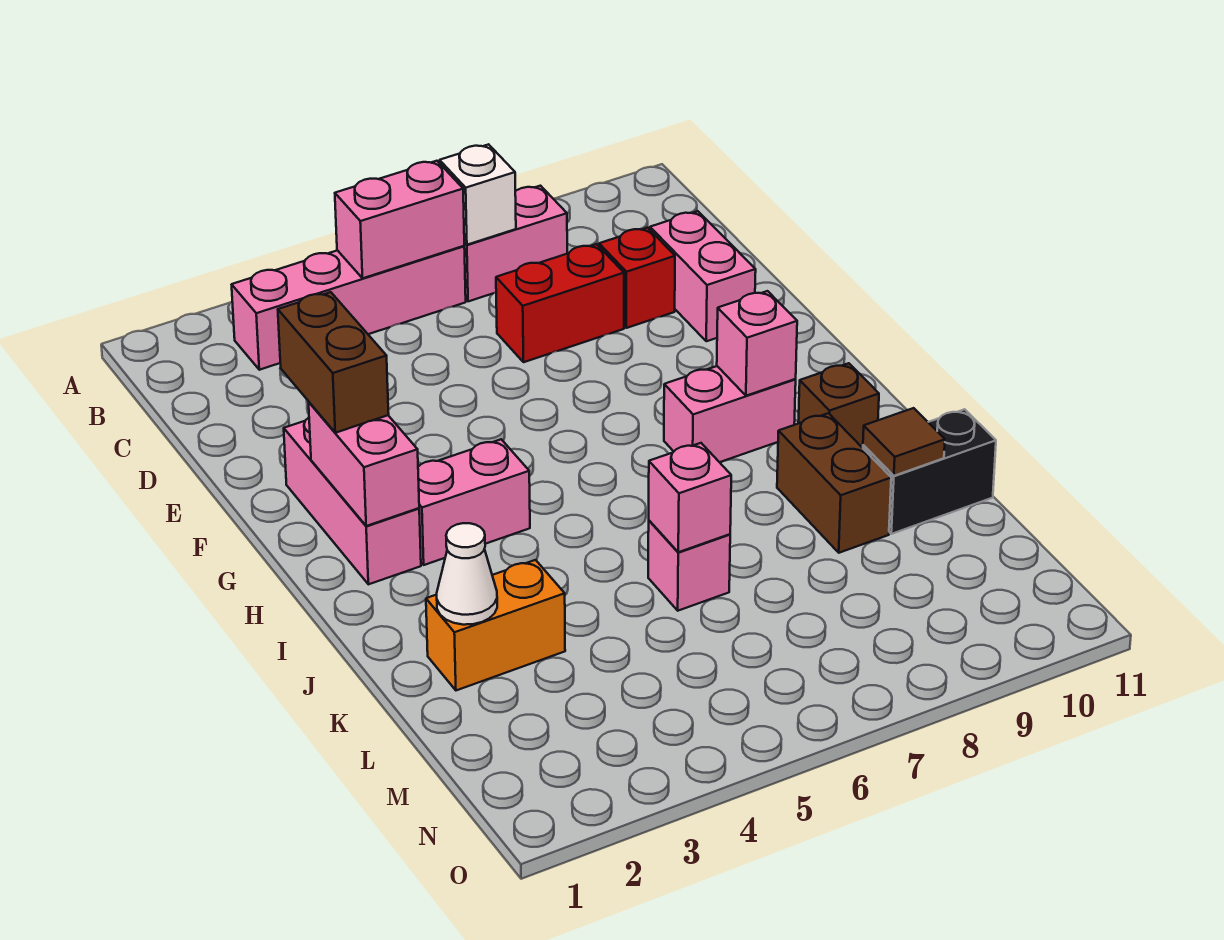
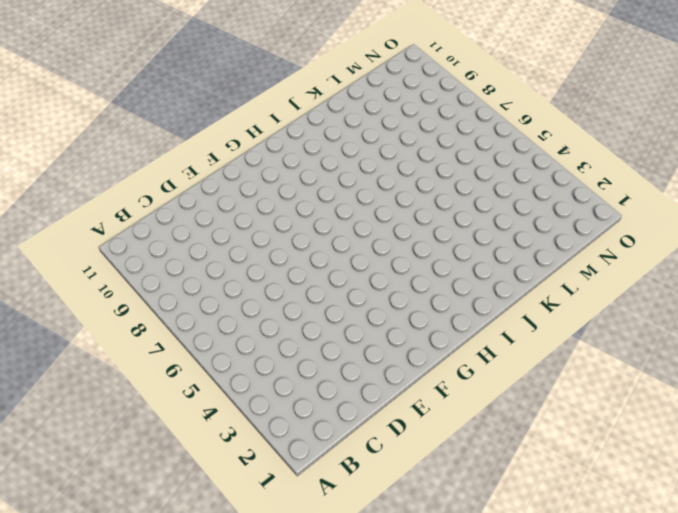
none -> pink brick B3:B6 level 1
none -> pink brick B7:B8 level 1
none -> red brick D7:D8 level 1

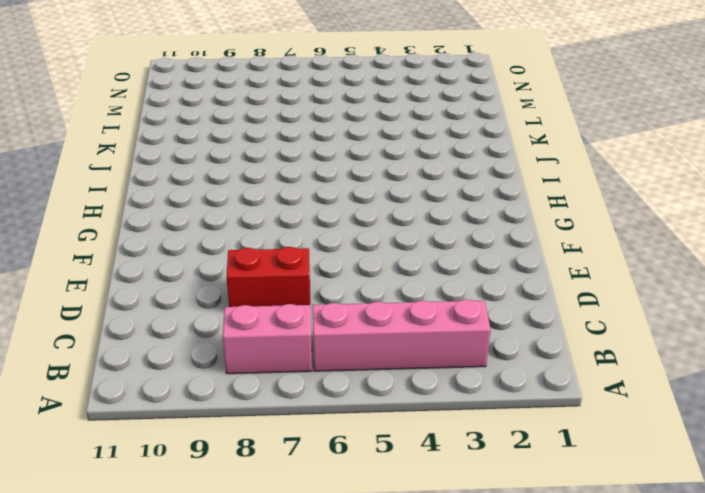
none -> red brick D9 level 1
none -> pink brick D10:E10 level 1
none -> pink brick F2:H2 level 1

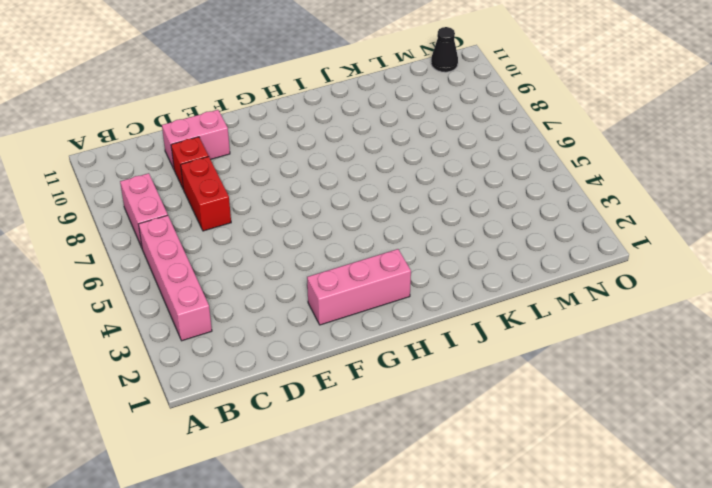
black cone N11 level 1 -> none
none -> pink brick H3:H4 level 1
none -> pink brick H8:H9 level 1
none -> brown brick I10 level 1

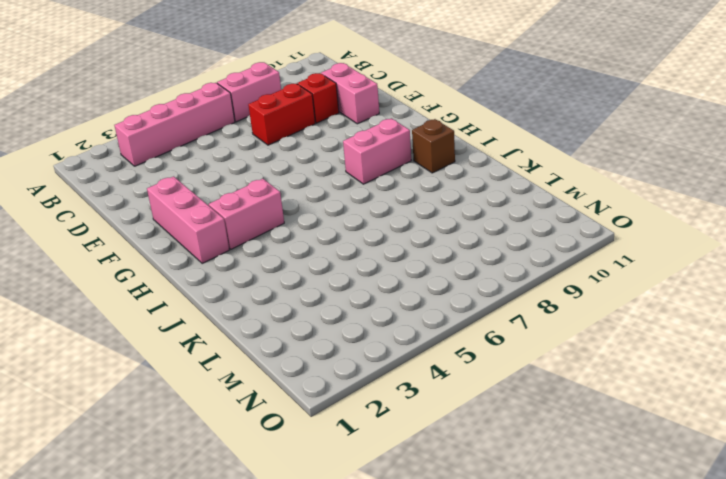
none -> brown brick J9:K9 level 1
none -> orange brick K2:K3 level 1
none -> pink brick K6 level 1

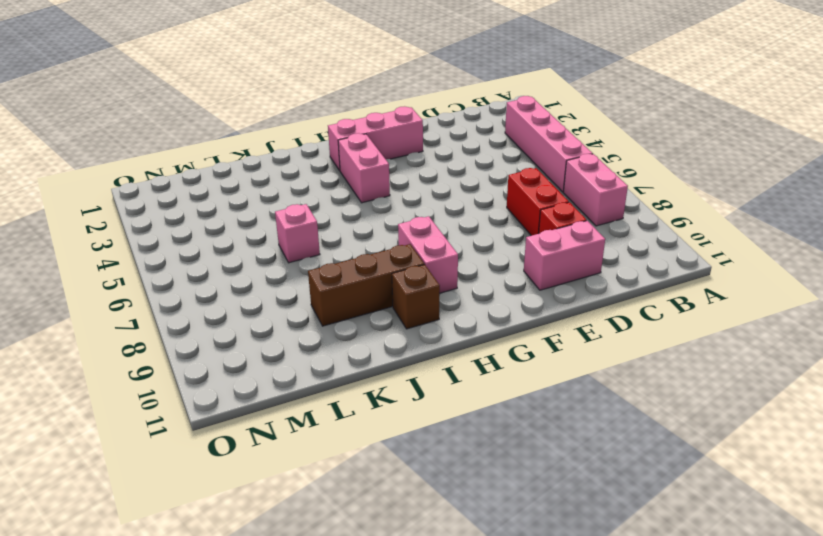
brown brick I9:K9 level 1 -> brown brick J9:K9 level 1
none -> orange brick K2:K3 level 1
none -> black brick K10:K11 level 1
none -> pink brick B5:B6 level 2

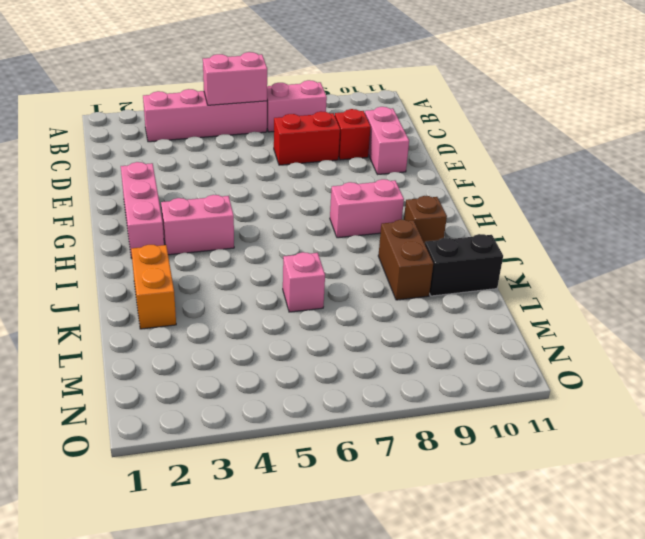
orange brick J2:K2 level 1 -> orange brick K2:K3 level 1
none -> white brick B7 level 2
none -> pink brick G2:H2 level 2
none -> pink brick H9 level 2

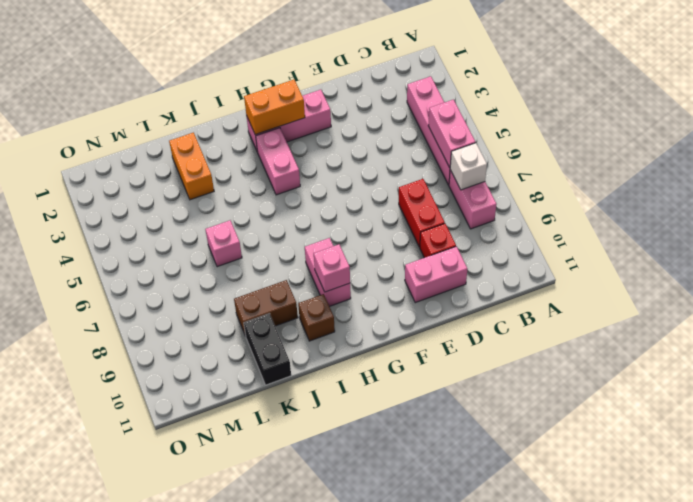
orange brick G2:H2 level 2 -> pink brick G2:H2 level 2
none -> white cone K2 level 2
none -> pink brick K6 level 2
none -> brown tile K10 level 2

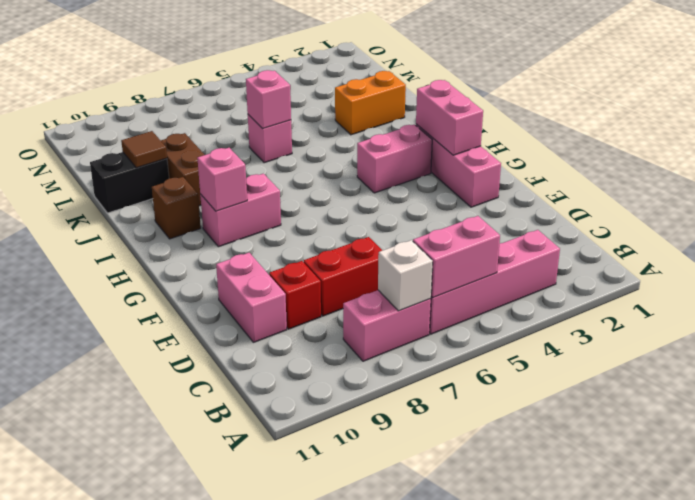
none -> white cone K2 level 2
none -> brown brick F2:G2 level 3

